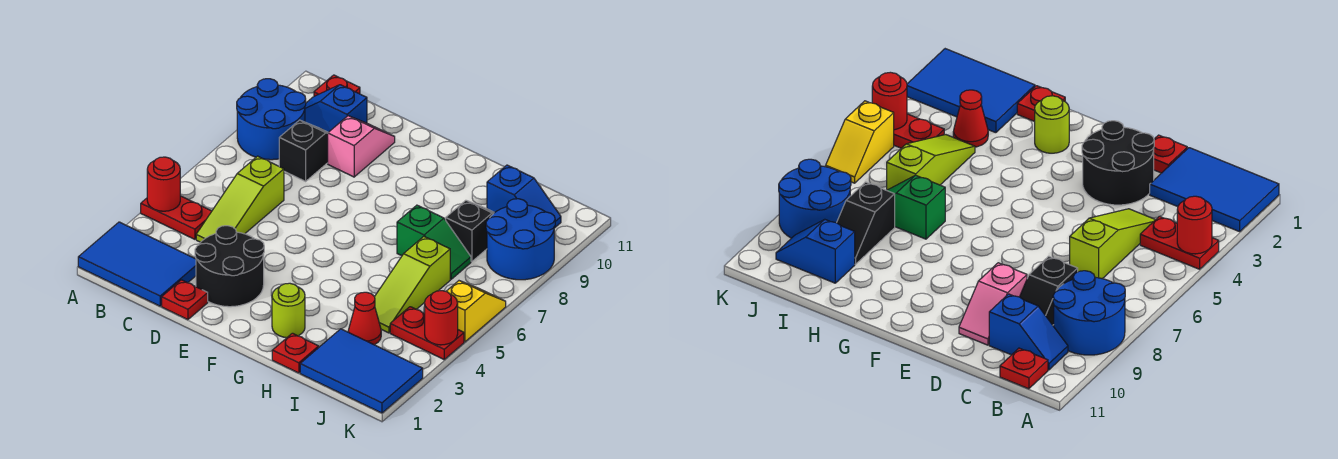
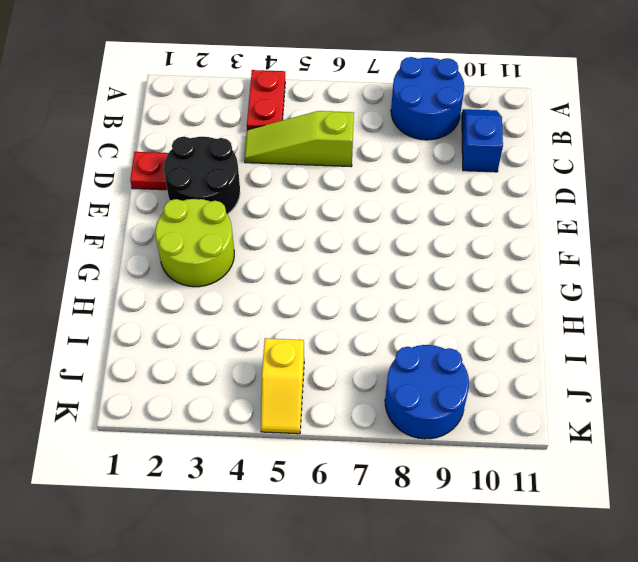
lime round brick F2:G3 level 1 -> lime round brick G2 level 1
yellow slope J5:K5 level 1 top J -> yellow slope K5:K6 level 1 top 5
none -> blue tile A1:C2 level 1
none -> red plate B11 level 1
none -> black slope C8:C9 level 1 top 8

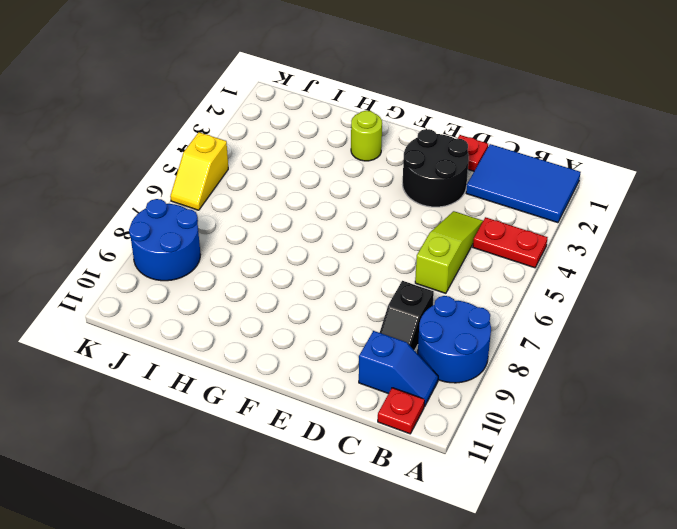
none -> pink slope D9:D10 level 1 top 9
none -> red plate H1 level 1
none -> green slope H7:I7 level 1 top H

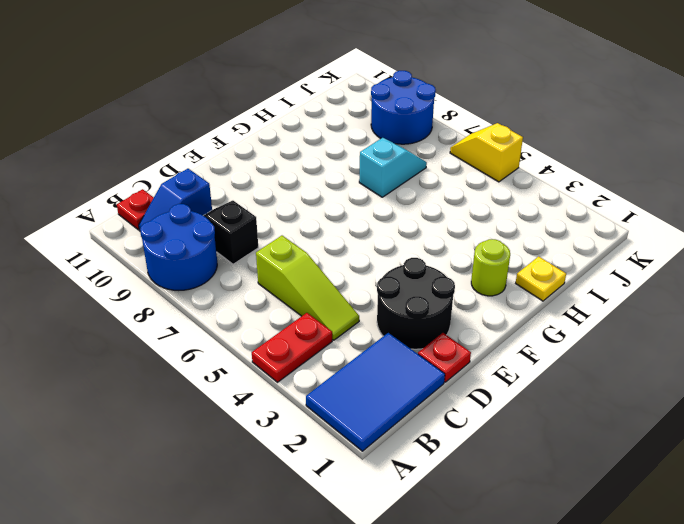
yellow plate H1 level 1 -> red plate H1 level 1
cyan slope H7:I7 level 1 top H -> green slope H7:I7 level 1 top H
none -> pink slope D9:D10 level 1 top 9
none -> blue tile I1:K2 level 1
none -> red cone I3 level 1

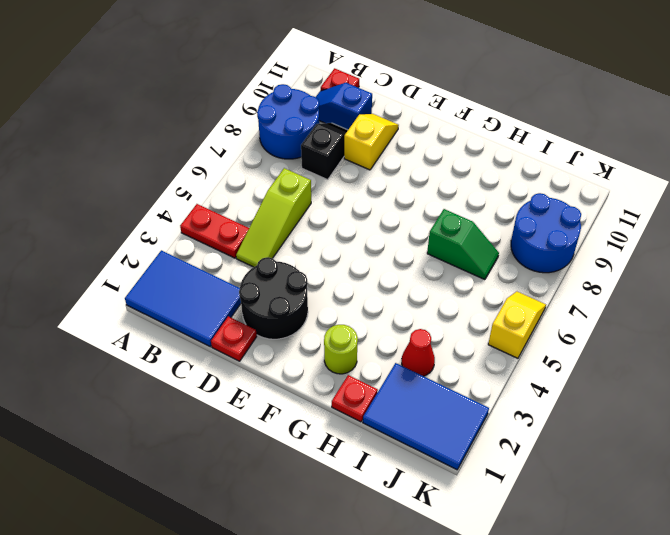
yellow slope D9:D10 level 1 top 9 -> pink slope D9:D10 level 1 top 9
none -> lime slope I4:I6 level 1 top 6
none -> black slope I8:I9 level 1 top 8
none -> blue slope I10:J10 level 1 top I

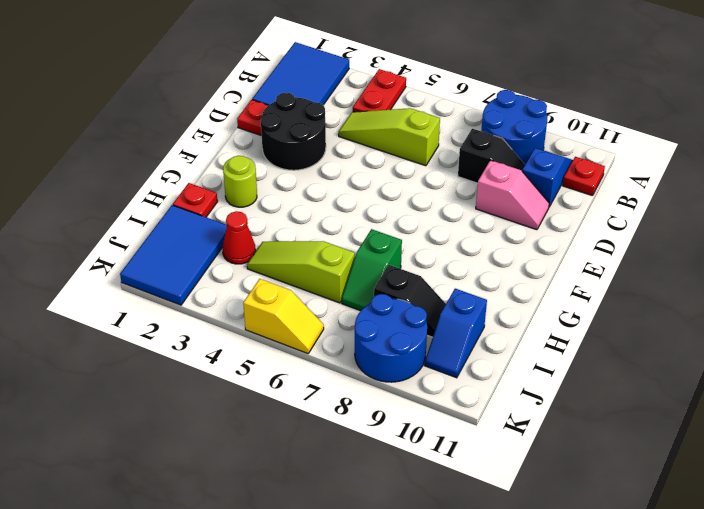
none -> red plate J4:K4 level 1
none -> red round brick A4 level 2
none -> red round brick K4 level 2

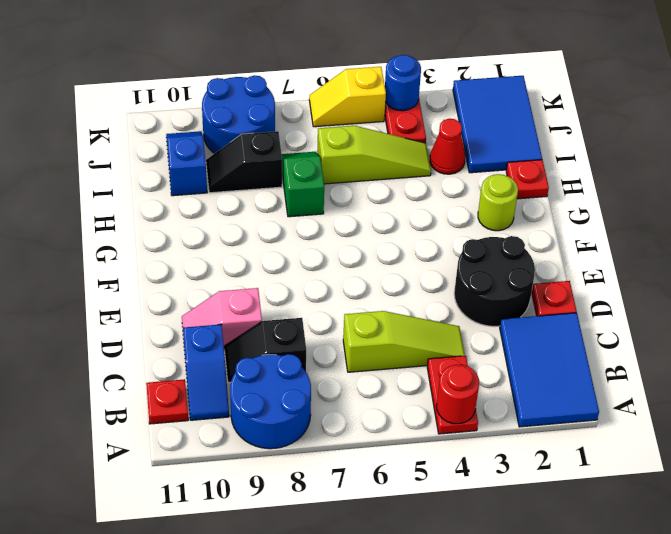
blue round brick K4 level 2 -> red round brick K4 level 2

